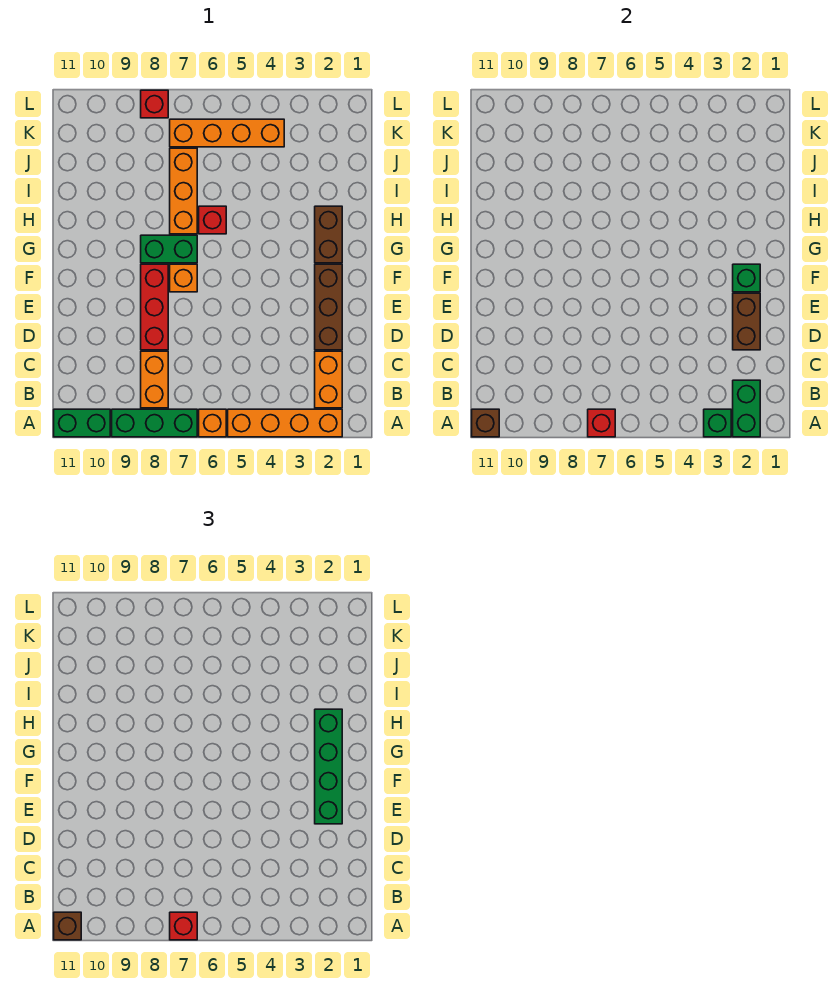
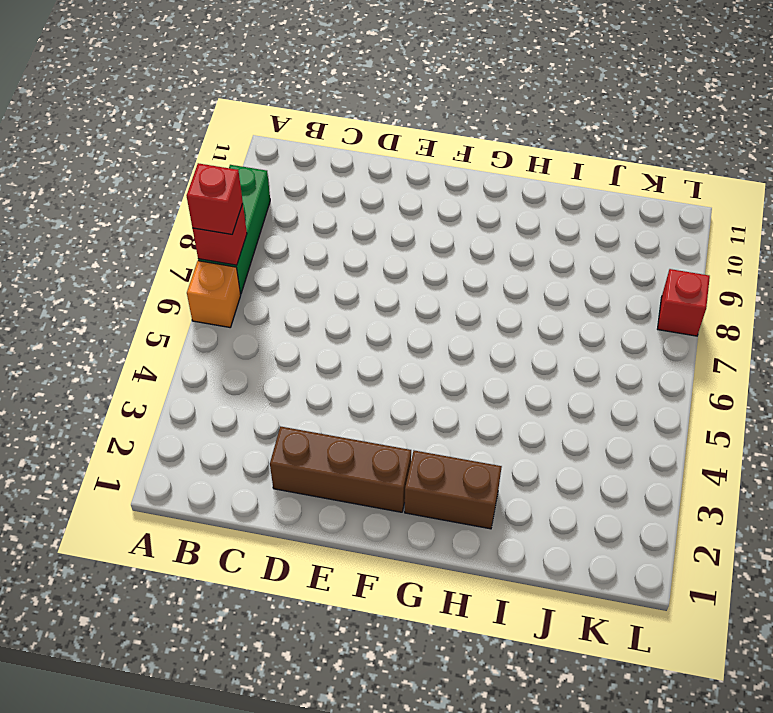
none -> orange brick A2:A5 level 1
none -> green brick A10:A11 level 1
none -> orange brick B2:C2 level 1

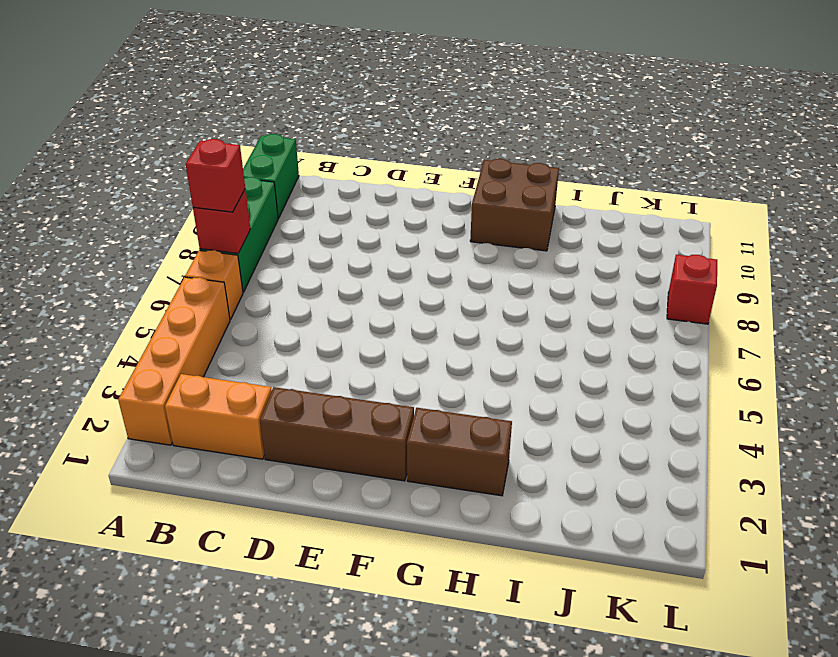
brown brick G10:H11 level 1 -> none
none -> orange brick B8:C8 level 1
none -> red brick D8:F8 level 1
none -> orange brick F7 level 1

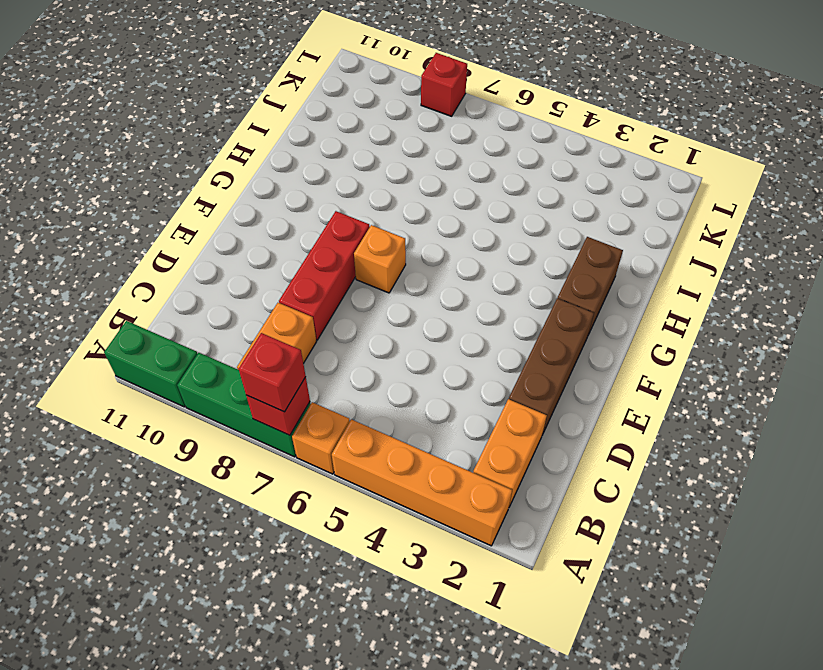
none -> green brick G7:G8 level 1
none -> red brick H6 level 1
none -> orange brick H7:J7 level 1

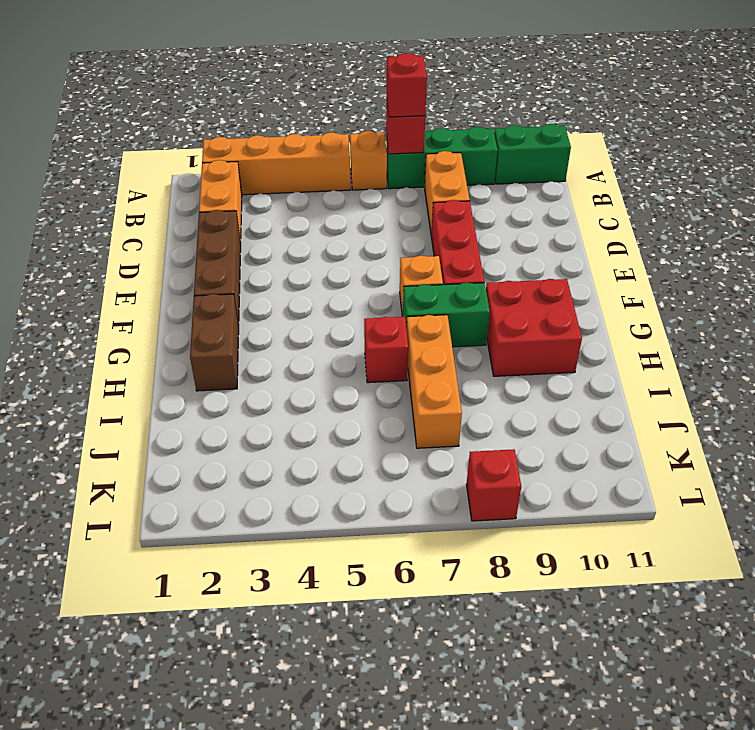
red brick G9:H10 level 1 -> none
none -> orange brick K4:K7 level 1
none -> green brick A2:B2 level 2
none -> green brick A3 level 2

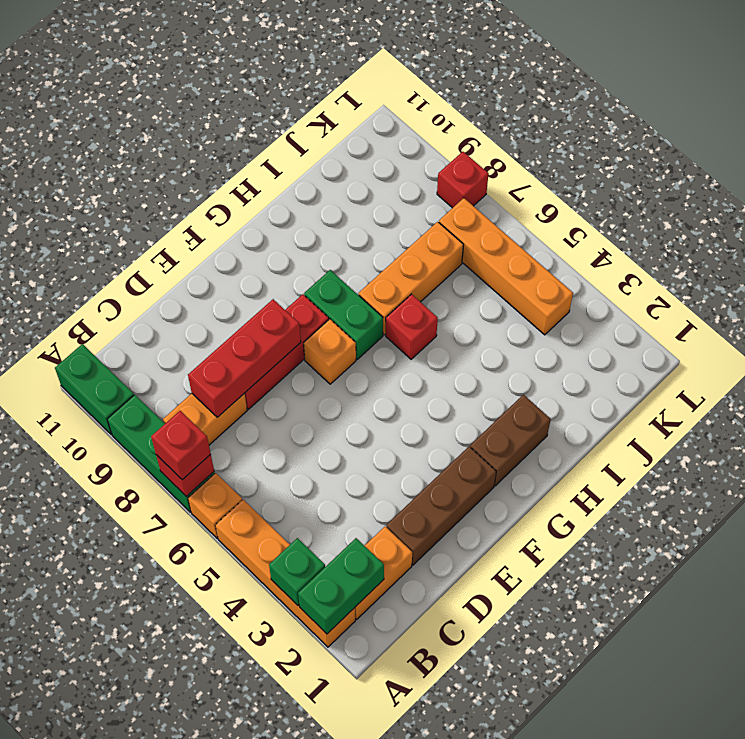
red brick C8:E8 level 2 -> none
none -> brown brick A11 level 2
none -> brown brick D2:E2 level 2
none -> green brick F2 level 2

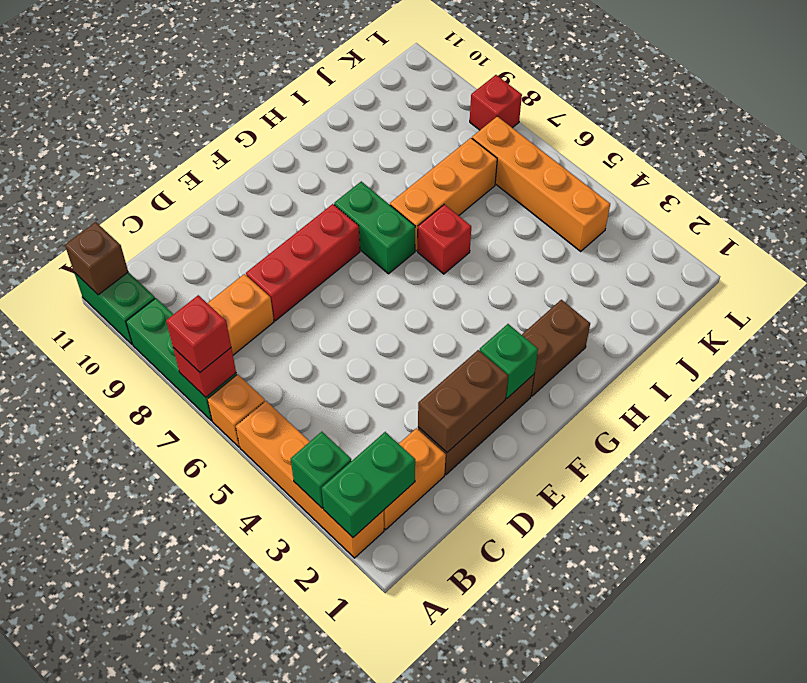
none -> orange brick F7 level 1
none -> brown brick A11 level 3
none -> green brick E2:H2 level 3

